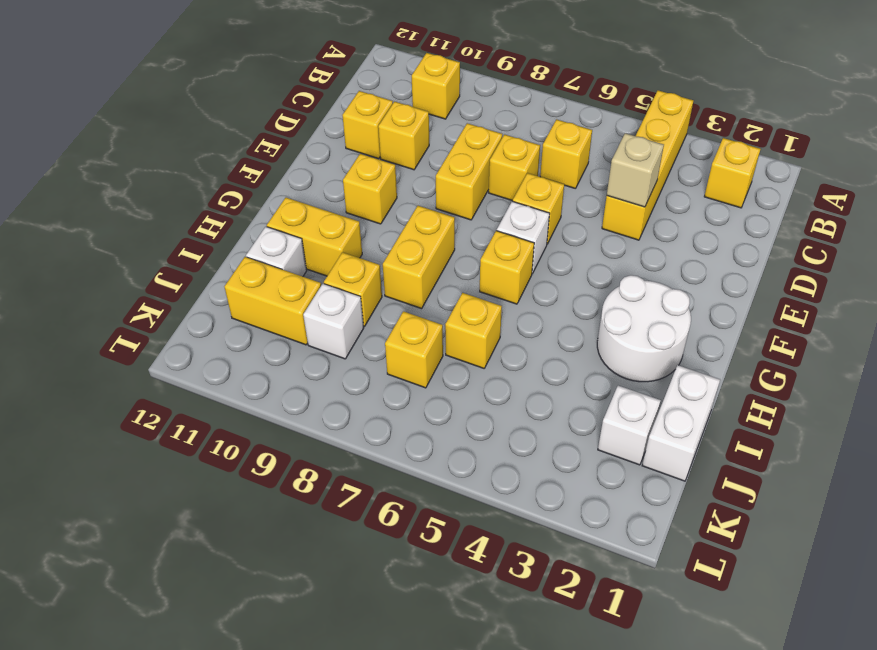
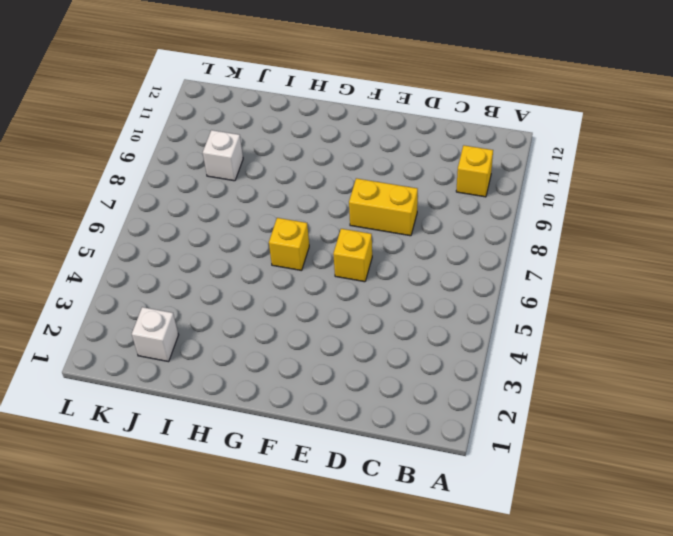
none -> yellow brick A4:D4 level 1
none -> yellow brick B2 level 1
none -> yellow brick C6 level 1

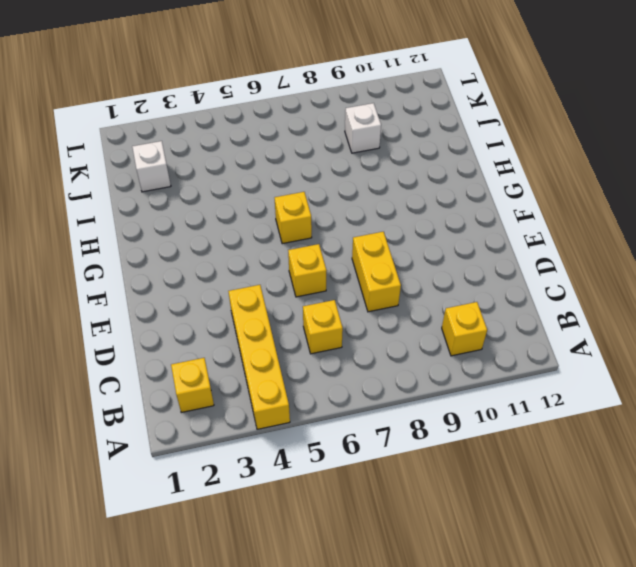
none -> yellow brick D7 level 1
none -> yellow brick D10 level 1
none -> yellow brick D11 level 1

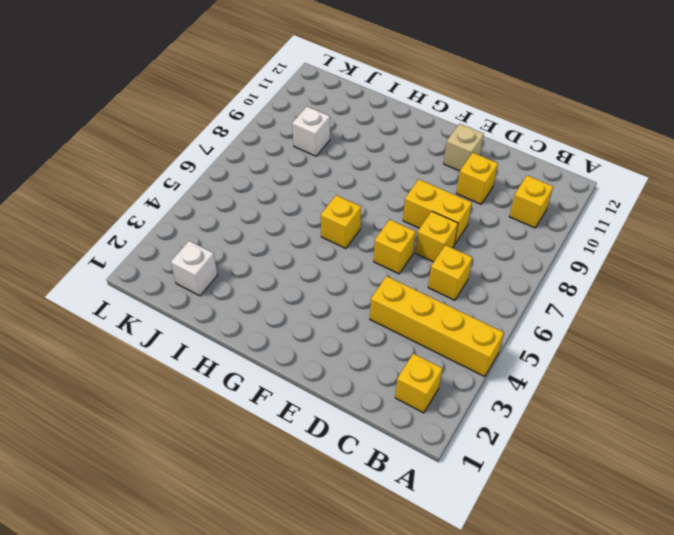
tan brick E11 level 1 -> tan brick D4 level 2
none -> yellow brick D11 level 1
none -> white brick F6 level 1
none -> yellow brick F10 level 1

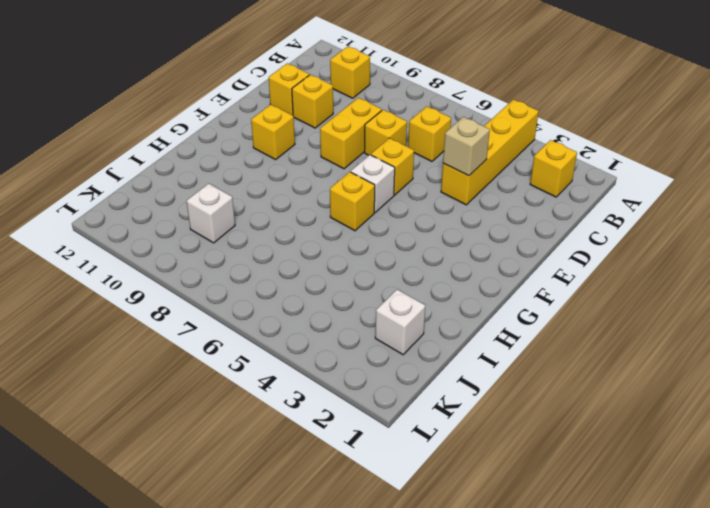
none -> white round brick G2:H3 level 1
none -> yellow brick G8:H8 level 1
none -> yellow brick H10:H11 level 1

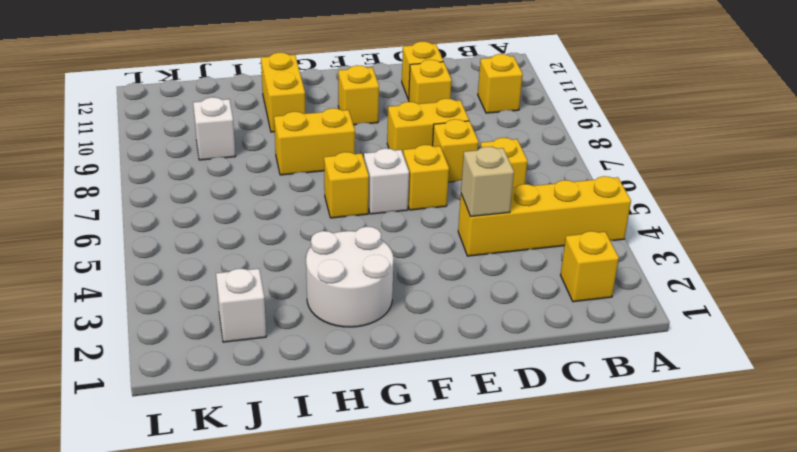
none -> white brick I1:J1 level 1
none -> yellow brick I6 level 1
none -> yellow brick I9 level 1

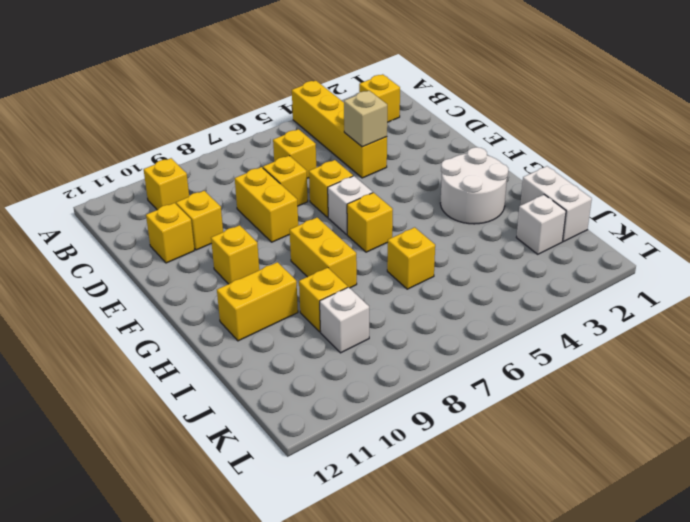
none -> white brick I11 level 1
none -> yellow brick J7 level 1
none -> yellow brick J10:J11 level 1

